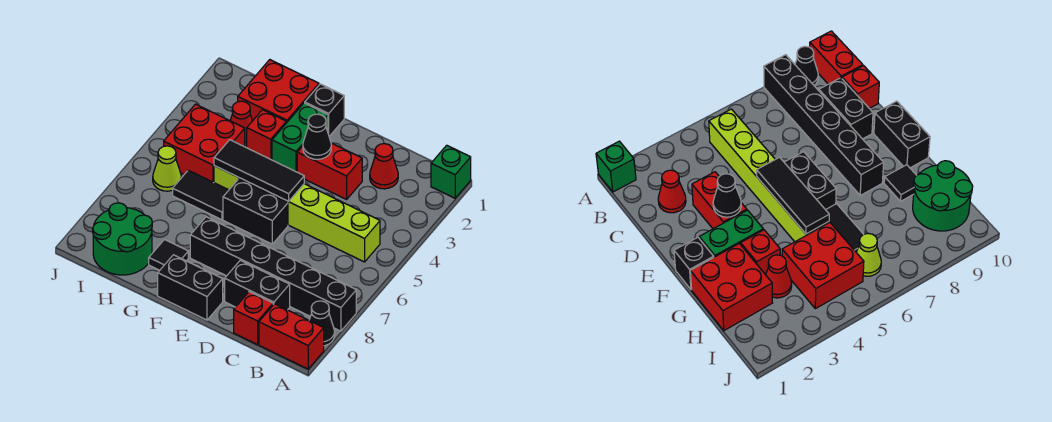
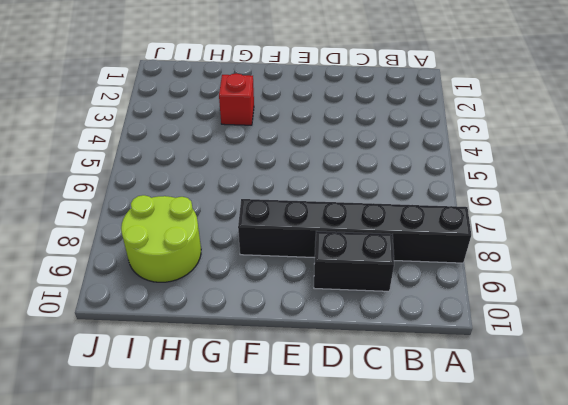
lime round brick H8:I9 level 1 -> green round brick H9:I10 level 1
none -> green brick A1 level 1
none -> black cone A9 level 1
none -> red brick A10:B10 level 1

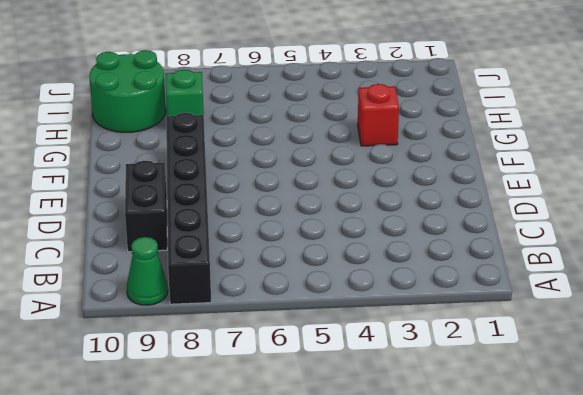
green cone A9 level 1 -> black cone A9 level 1
green brick H8 level 1 -> green brick A1 level 1
none -> red brick A10:B10 level 1
none -> lime brick B5:G5 level 1
none -> red cone C2 level 1

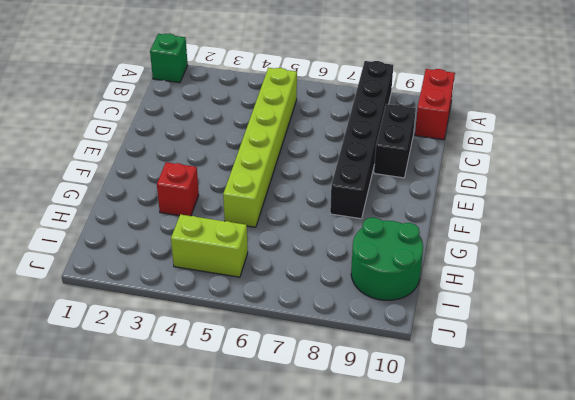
lime brick I4:I5 level 1 -> red brick H4:I5 level 1
none -> black cone A9 level 1
none -> red cone C2 level 1
none -> red brick C10 level 1

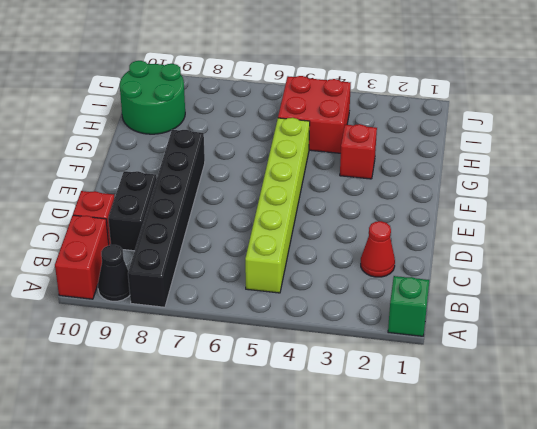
none -> red brick D3:E3 level 1
none -> black brick E6:F6 level 1
none -> black brick E10:F10 level 1

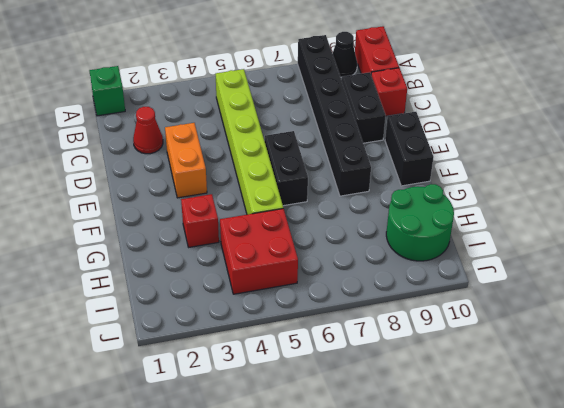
orange brick D3:E3 level 1 -> red brick D3:E3 level 1
none -> black brick F1 level 1
none -> green brick F2:F3 level 1
none -> red brick G1:H2 level 1

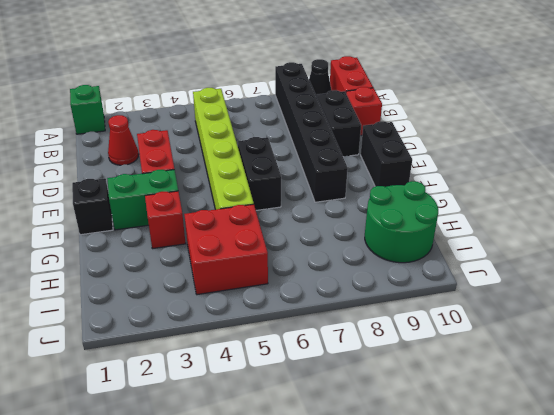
none -> red brick G1:H2 level 1
none -> black tile G6:H6 level 1
none -> black tile G9 level 1

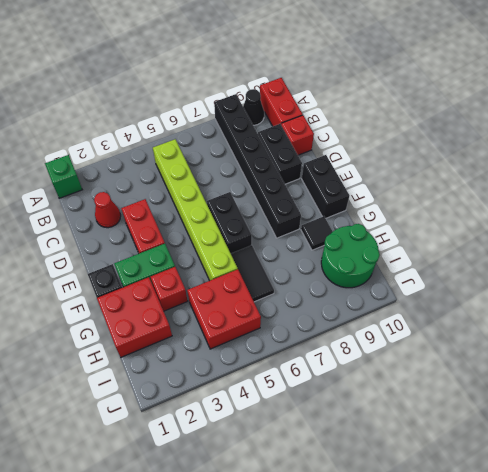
none -> red cone H3 level 1
none -> lime cone I6 level 1
none -> black cone E3 level 2

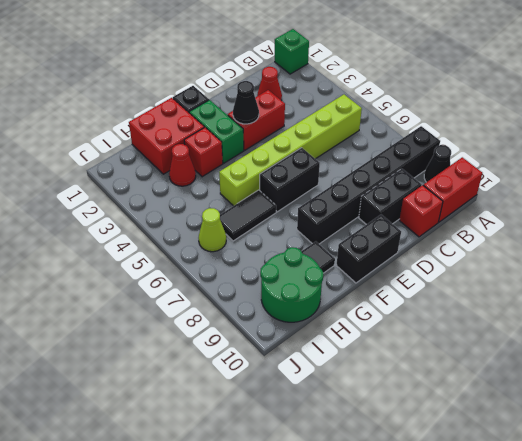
none -> red brick H4:I5 level 1
none -> black tile E5:G5 level 2

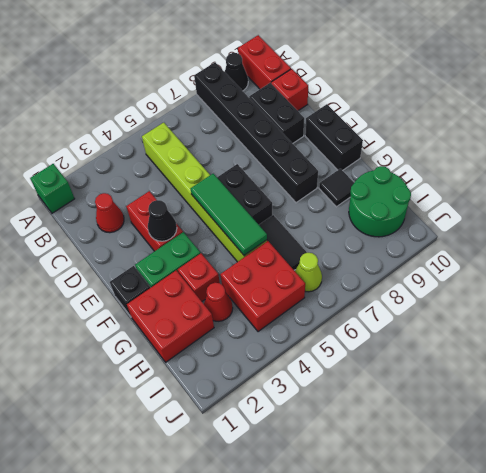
green tile E5:G5 level 2 -> black tile E5:G5 level 2

